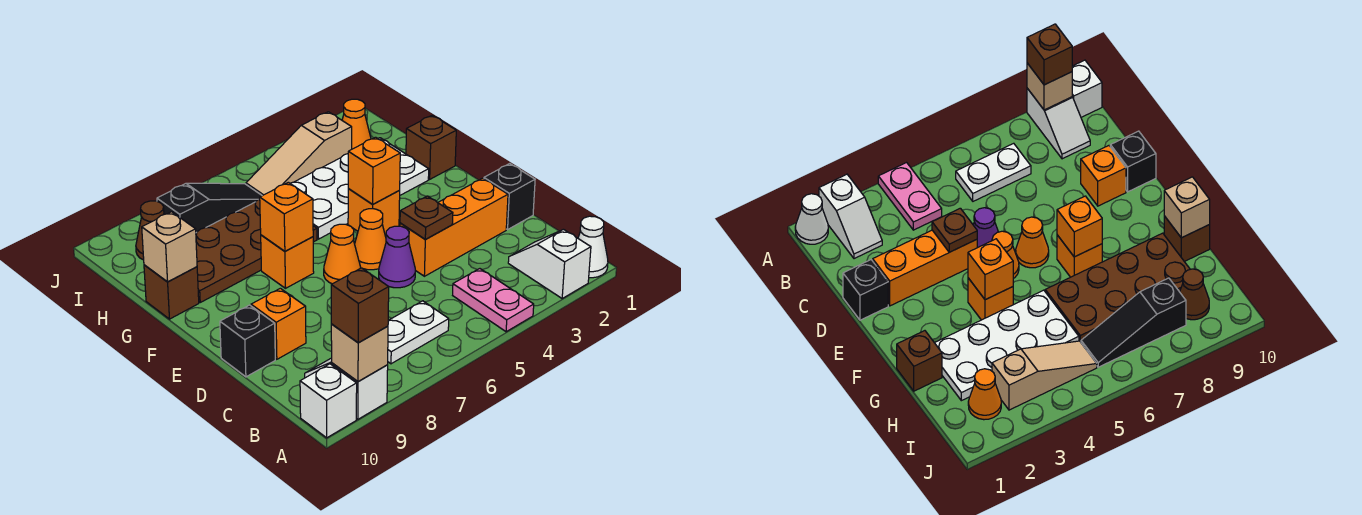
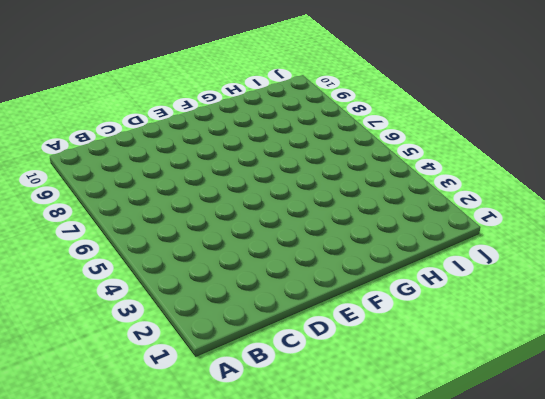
none -> white cone A1 level 1
none -> white slope A2:B2 level 1 top A
none -> pink plate A4:B4 level 1

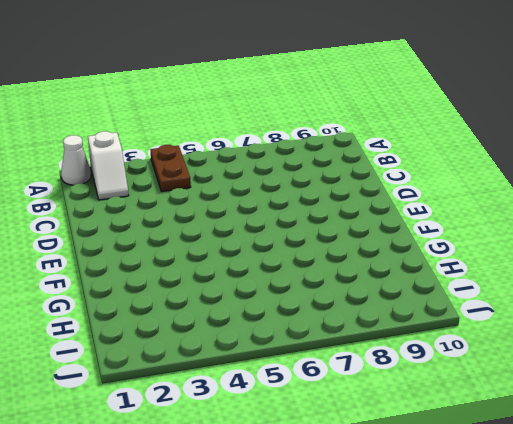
brown plate A4:B4 level 1 -> pink plate A4:B4 level 1
none -> white slope A9:B9 level 1 top A
none -> white brick A10 level 1
none -> white plate B6:B7 level 1

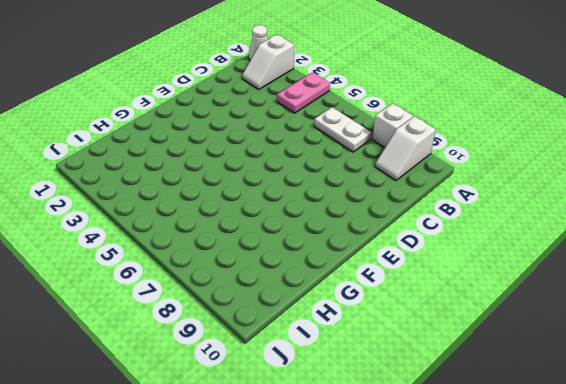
white brick A8 level 1 -> white brick A10 level 1
none -> black brick D1 level 1
none -> orange brick D2:D4 level 1
none -> purple cone D5 level 1

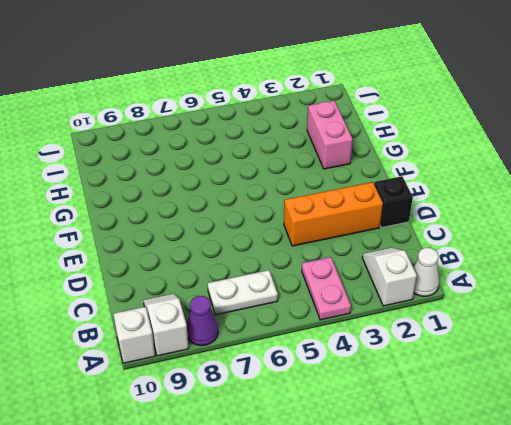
purple cone A8 level 1 -> purple cone D5 level 1
pink brick G2:H2 level 1 -> white plate G2:H5 level 1
none -> orange brick D9 level 1
none -> black brick D10 level 1
none -> orange cone E5 level 1

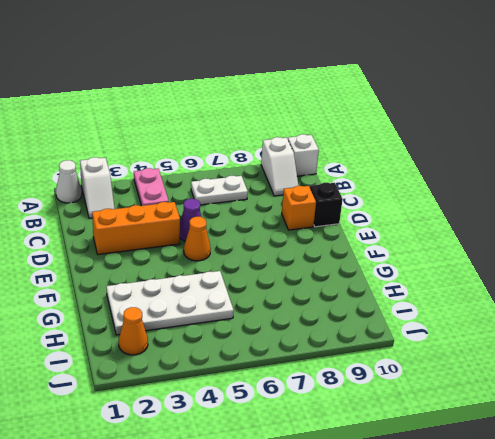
none -> black brick D1 level 1
none -> orange cone E6 level 1
none -> orange brick F4 level 1

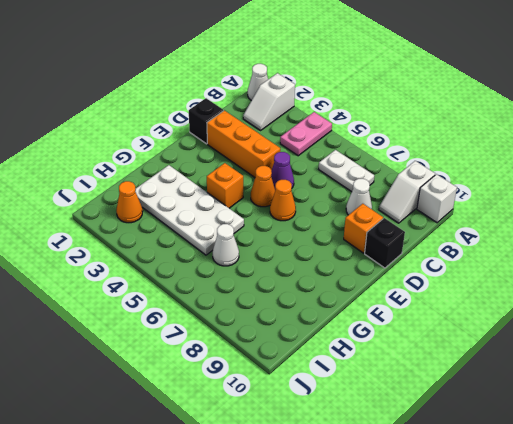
white cone C8 level 1 -> none
white cone H6 level 1 -> brown plate G6:H9 level 1
none -> orange brick F7 level 1
none -> brown brick G1 level 1
none -> brown brick G10 level 1

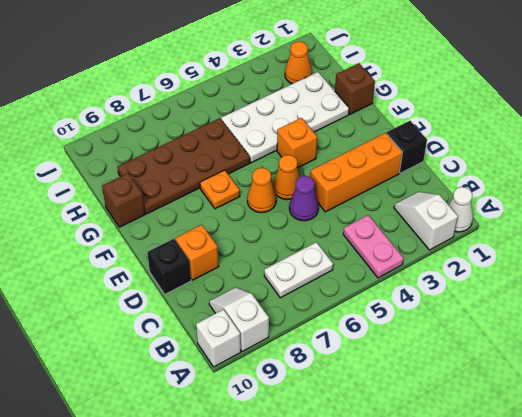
orange plate F7 level 1 -> orange brick F7 level 1
none -> tan slope I3:I5 level 1 top 3
none -> black slope I6:I8 level 1 top 8
none -> brown cone I9 level 1

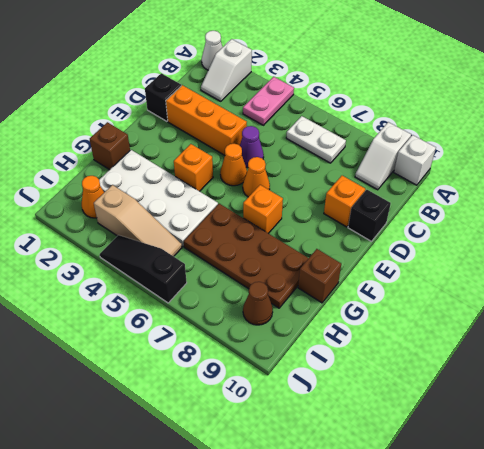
black slope J4:J6 level 1 top 6 -> black slope I6:I8 level 1 top 8
none -> tan brick A9 level 2
none -> brown plate D4 level 2
none -> orange brick F4 level 2

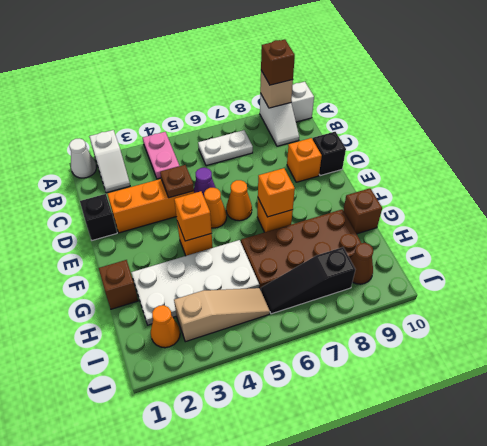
none -> tan brick G10 level 2

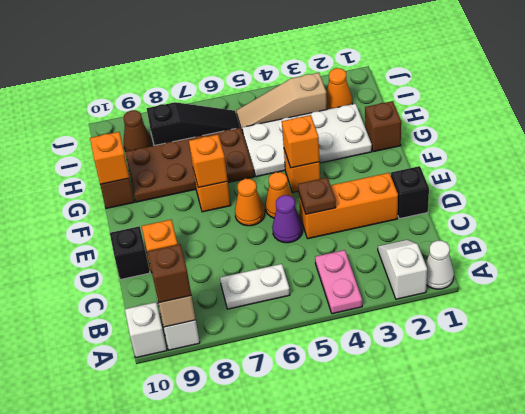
orange brick G10 level 2 -> tan brick G10 level 2

